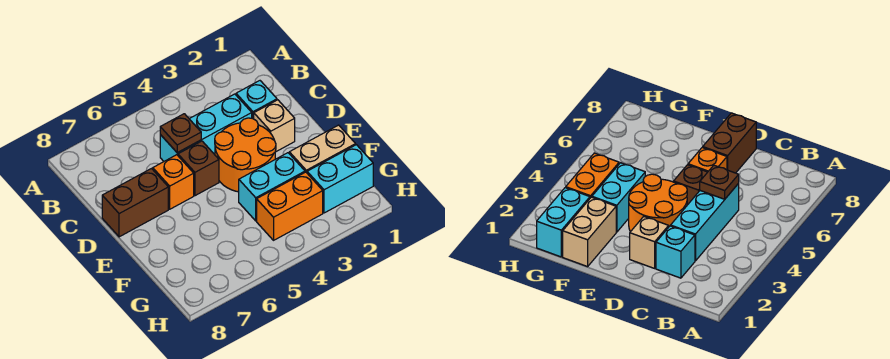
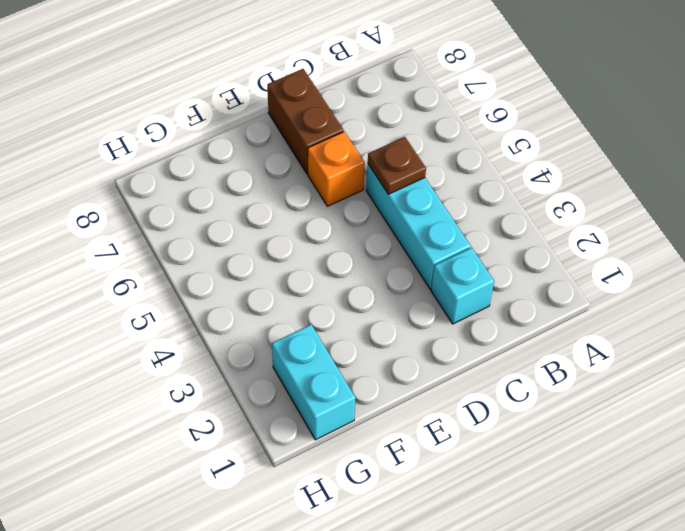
none -> tan brick D2 level 1
none -> orange round brick D3:E4 level 1
none -> brown brick D5 level 1

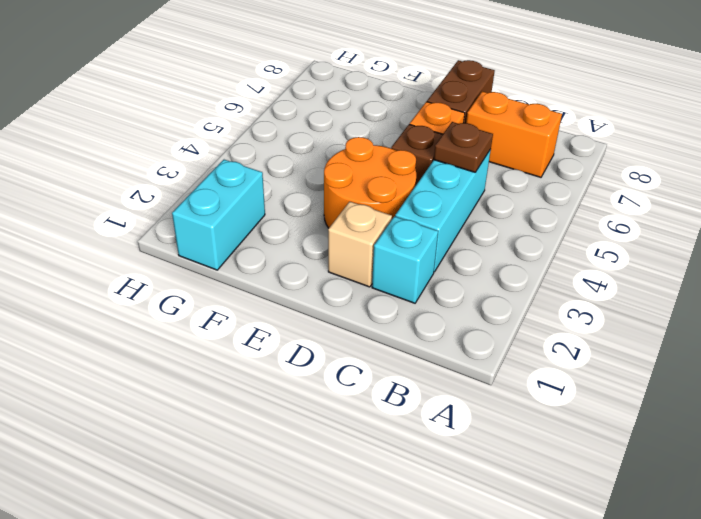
orange brick B7:C7 level 1 -> orange brick G3:G4 level 1
none -> tan brick F1:F2 level 1
none -> cyan brick F3:F4 level 1

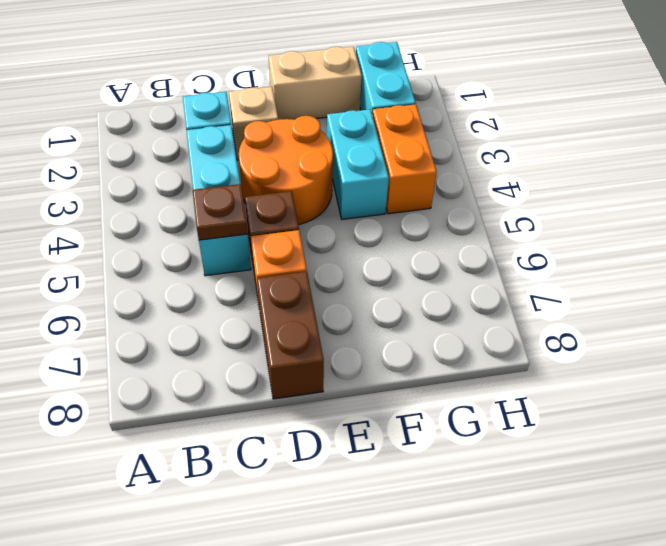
tan brick E1:F1 level 1 -> tan brick F1:F2 level 1

